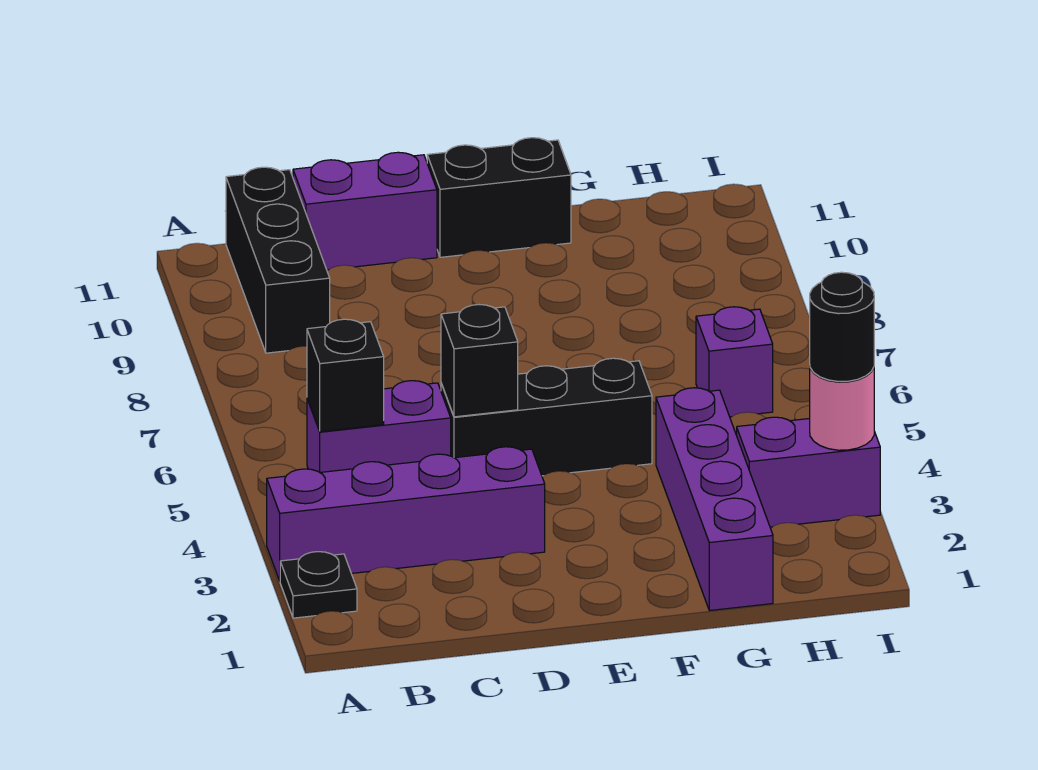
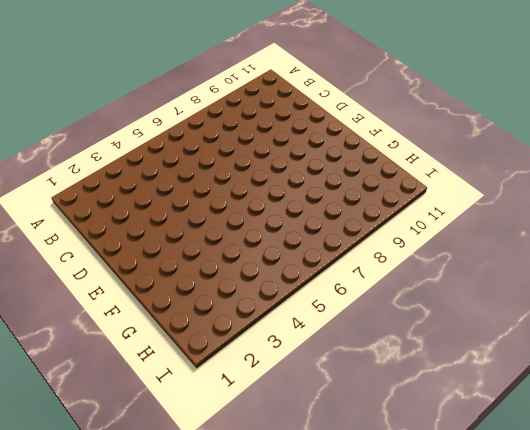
none -> black plate A2 level 1
none -> purple brick A3:D3 level 1
none -> purple brick B5:C5 level 1

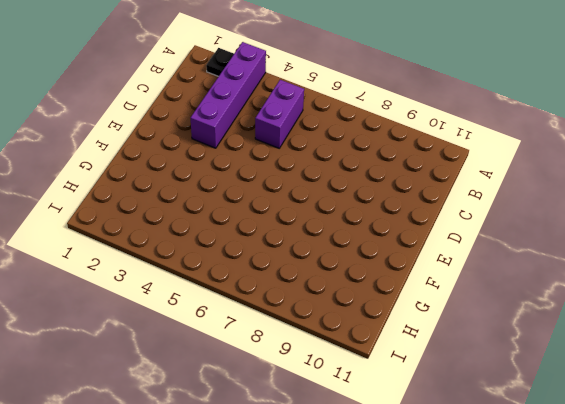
none -> black brick B9:B11 level 1
none -> purple brick C11:D11 level 1
none -> black brick D5:F5 level 1

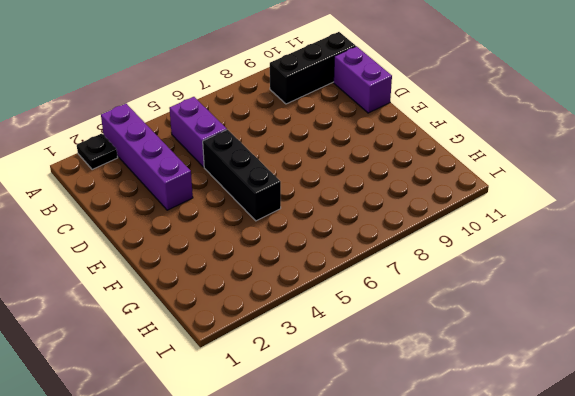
none -> black brick E11:F11 level 1
none -> purple brick G1:G4 level 1
none -> purple brick H3:I3 level 1

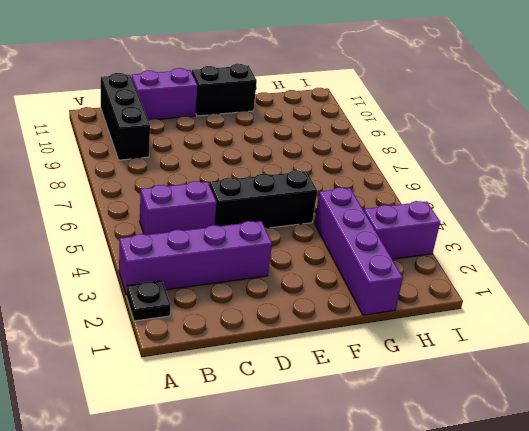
none -> purple brick H6 level 1
none -> black brick B5 level 2
none -> black brick D5 level 2

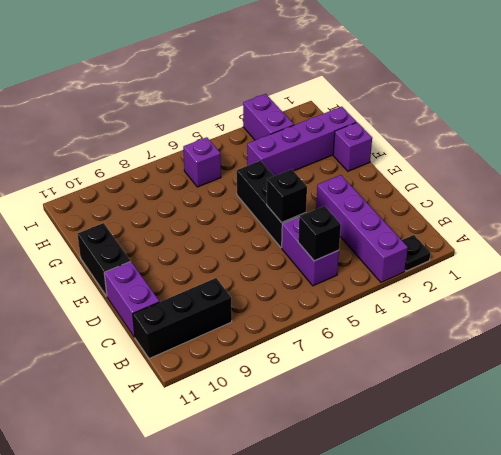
purple brick F1 level 1 -> none
none -> pink round brick I3 level 2
none -> black round brick I3 level 3

